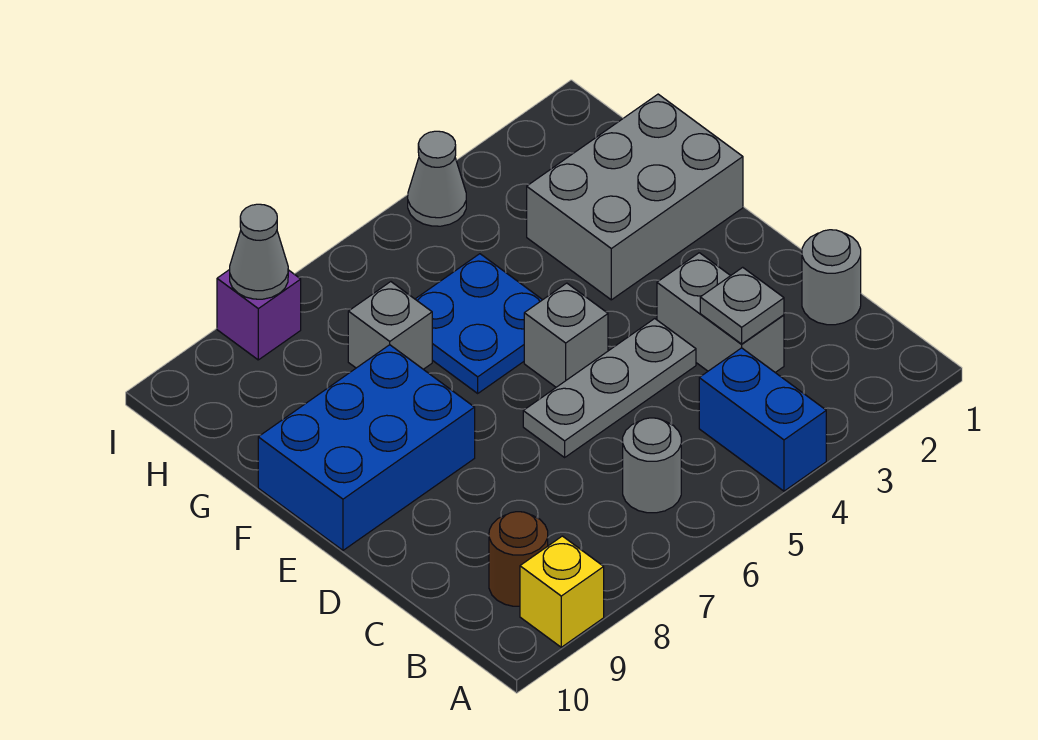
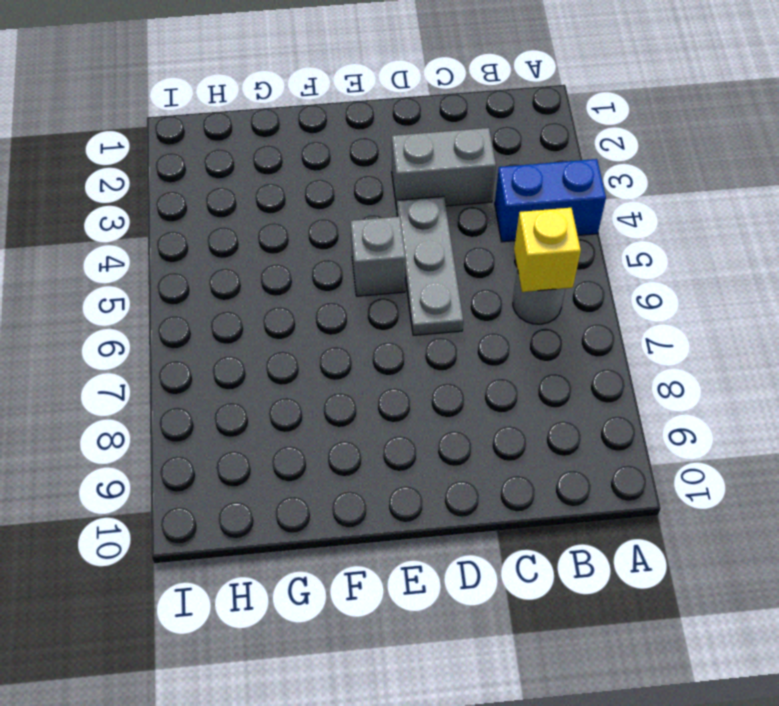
yellow brick B6 level 2 -> yellow brick A9 level 1
none -> brown round brick B9 level 1
none -> grey round brick C1 level 1
none -> blue brick E8:F10 level 1

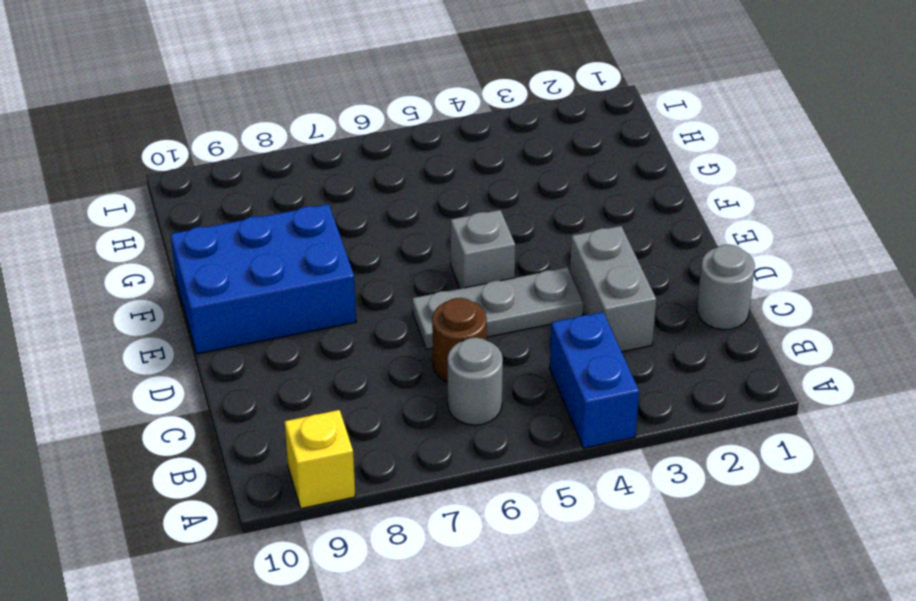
brown round brick C6 level 1 -> brown round brick B9 level 1
none -> grey brick F1:G3 level 1
none -> blue plate F5:G6 level 1
none -> grey brick G7 level 1

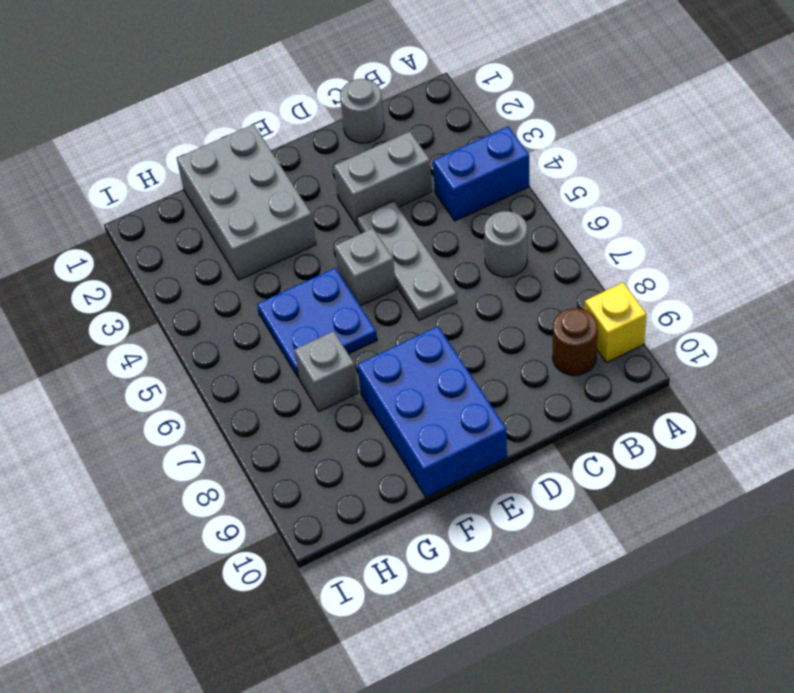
none -> grey cone I4 level 1
none -> purple brick I8 level 1
none -> grey plate C3 level 2

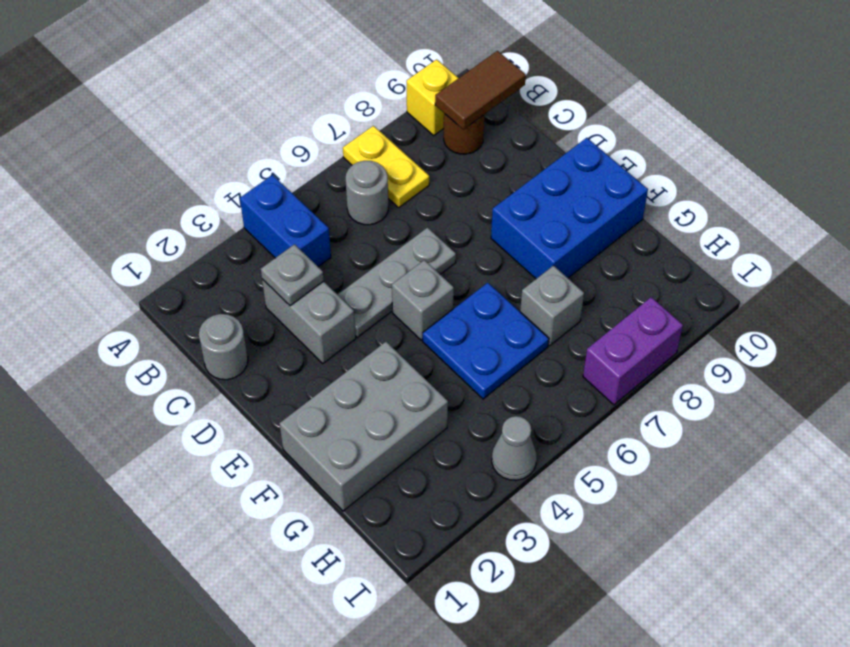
yellow plate A7:B7 level 1 -> none
brown tile B9:B10 level 2 -> none
purple brick I7:I8 level 1 -> purple brick I8 level 1
none -> grey cone I8 level 2

